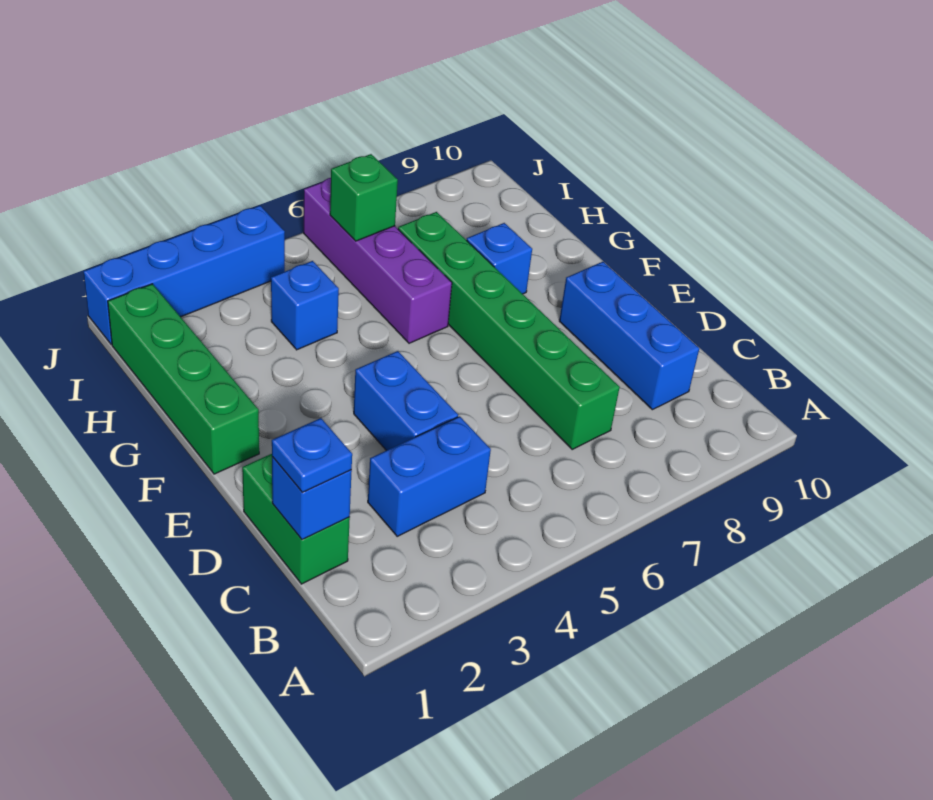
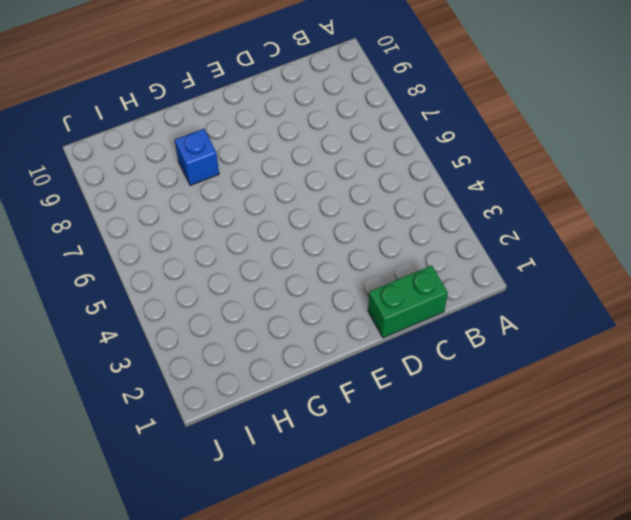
none -> blue brick C3:C4 level 1
none -> green brick C7:H7 level 1
none -> blue brick C9:E9 level 1

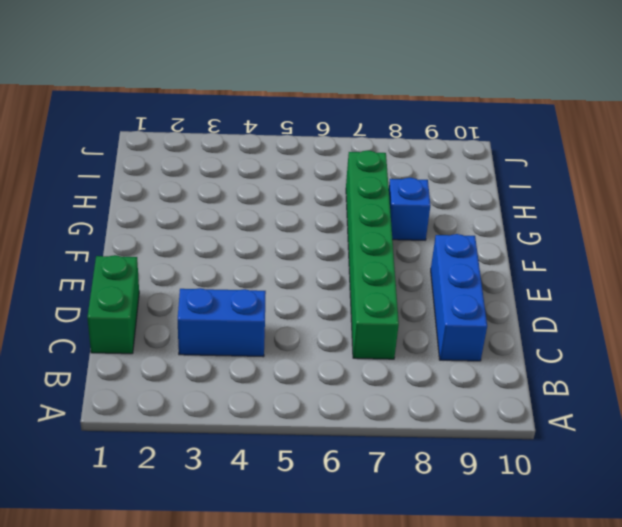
none -> blue brick D4:E4 level 1
none -> green brick F1:I1 level 1
none -> purple brick G6:J6 level 1

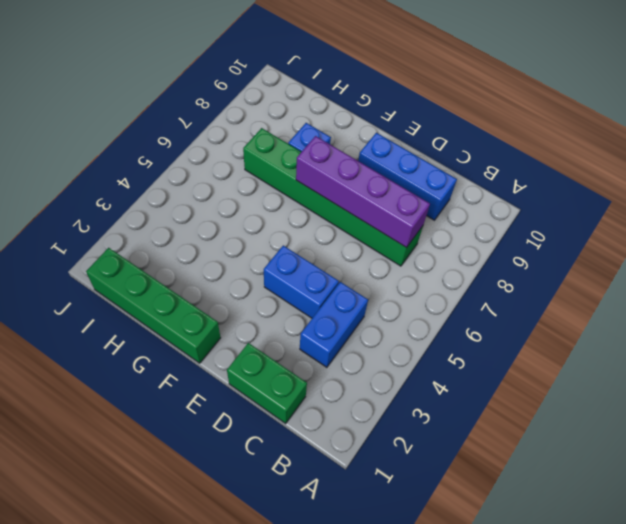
purple brick C7:F7 level 2 -> purple brick G6:J6 level 1
none -> blue brick H4 level 1
none -> blue brick J1:J4 level 1
none -> blue brick C1 level 2

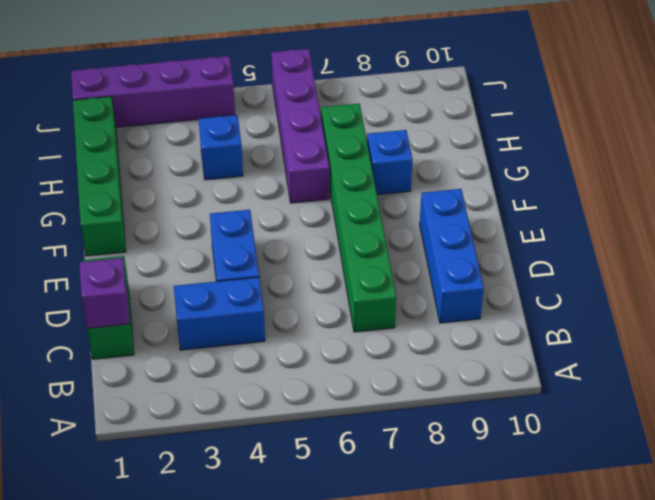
purple brick C1 level 2 -> blue brick C1 level 2
purple brick J1:J4 level 1 -> blue brick J1:J4 level 1
none -> green brick I6 level 2
none -> blue plate C1 level 3

